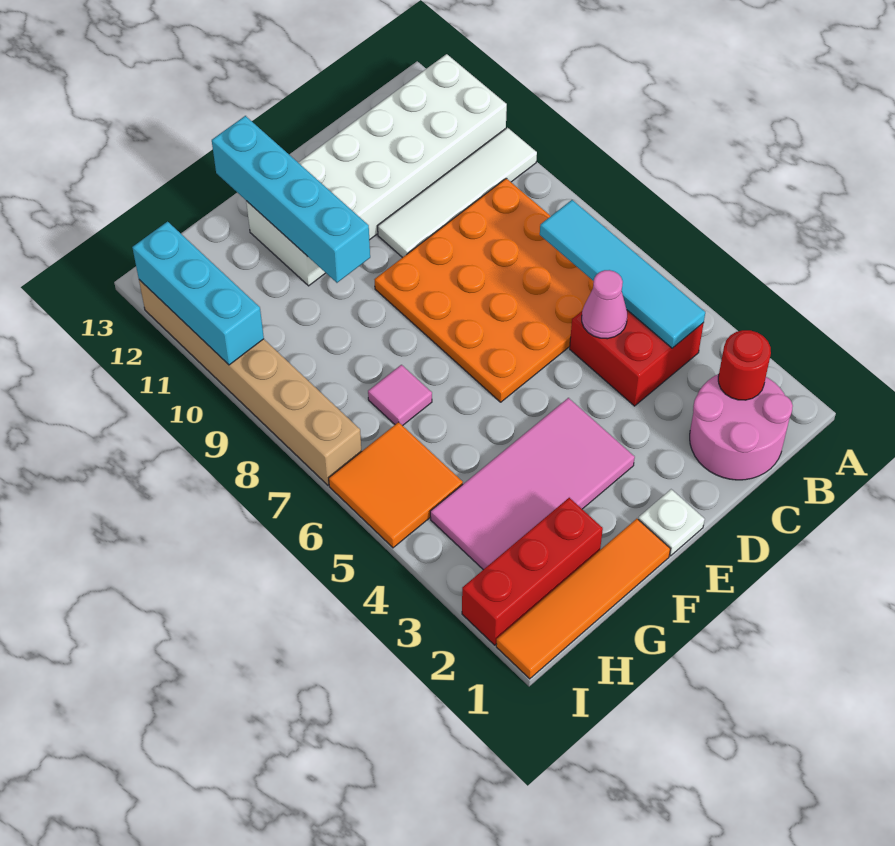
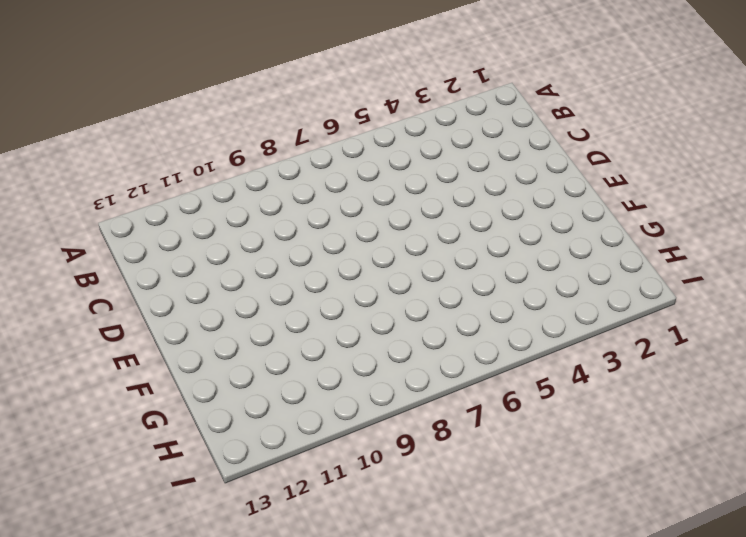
none -> white tile A10:D10 level 1
none -> white brick A11:F12 level 1
none -> pink round brick B1:C2 level 1

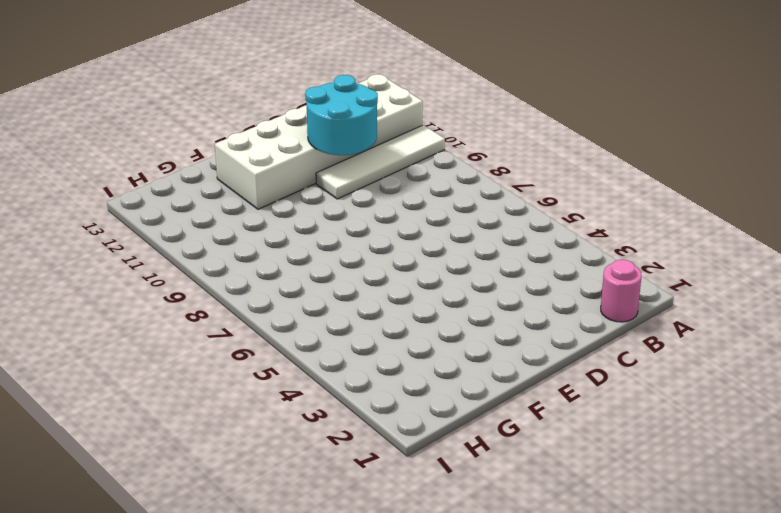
pink round brick B1 level 1 -> pink round brick B1:C2 level 1
cyan round brick C10:D11 level 2 -> none
none -> red brick B4:C5 level 1
none -> orange plate B6:E9 level 1
none -> white plate E1 level 1

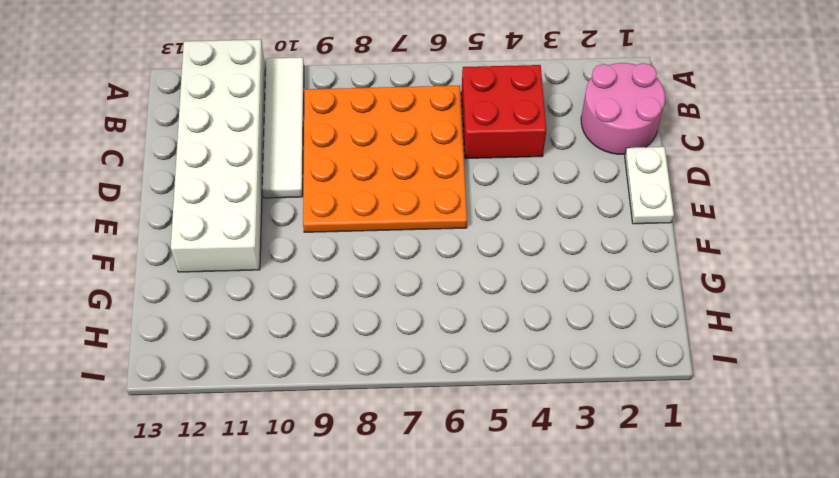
white plate D1:E1 level 1 -> white plate E1 level 1
none -> pink tile E3:H4 level 1
none -> orange tile F1:I1 level 1
none -> red brick G2:I2 level 1

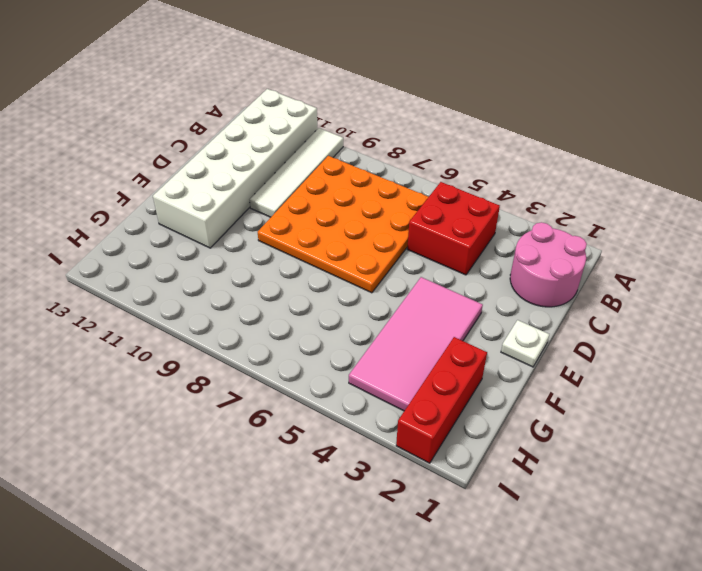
none -> orange tile F1:I1 level 1
none -> pink tile G7 level 1
none -> orange tile H5:I6 level 1

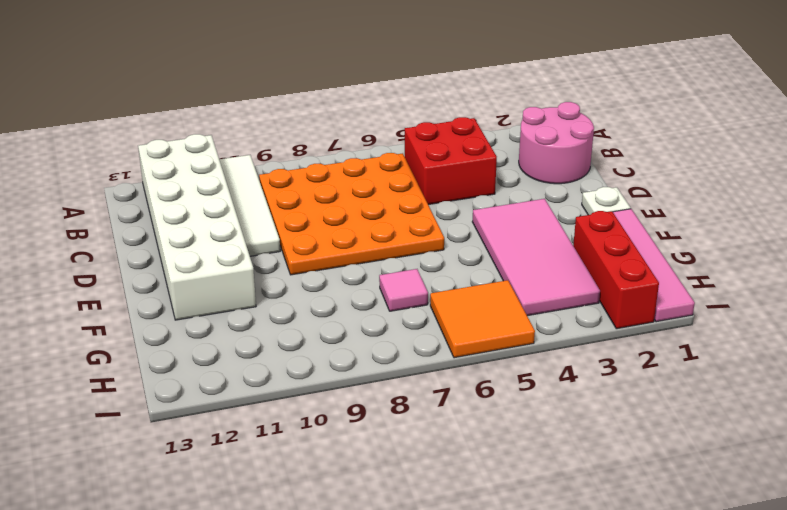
pink tile F1:I1 level 1 -> orange tile F1:I1 level 1
none -> tan brick I7:I12 level 1
none -> red round brick B2 level 2
none -> cyan tile B4:B7 level 2

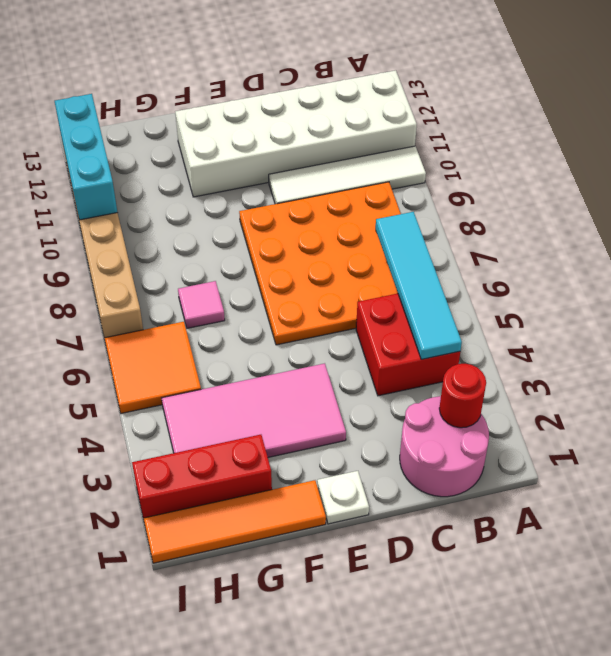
none -> pink cone C5 level 2
none -> cyan brick F10:F13 level 2

